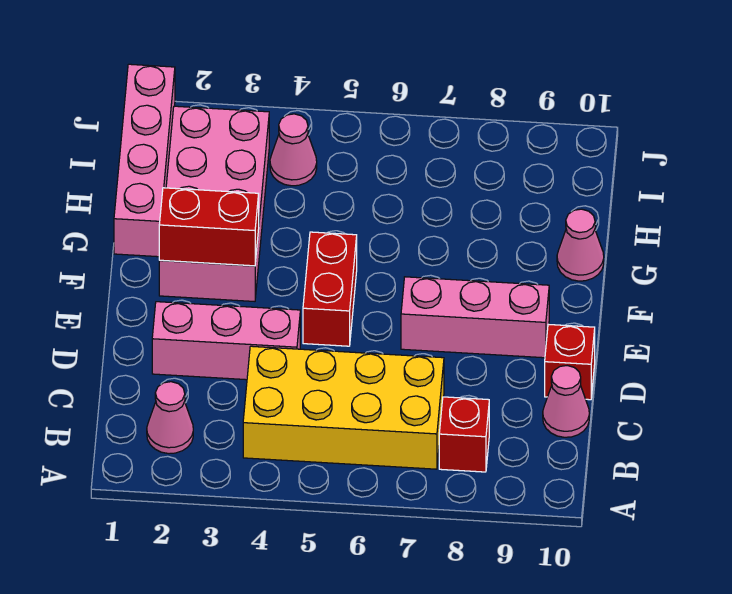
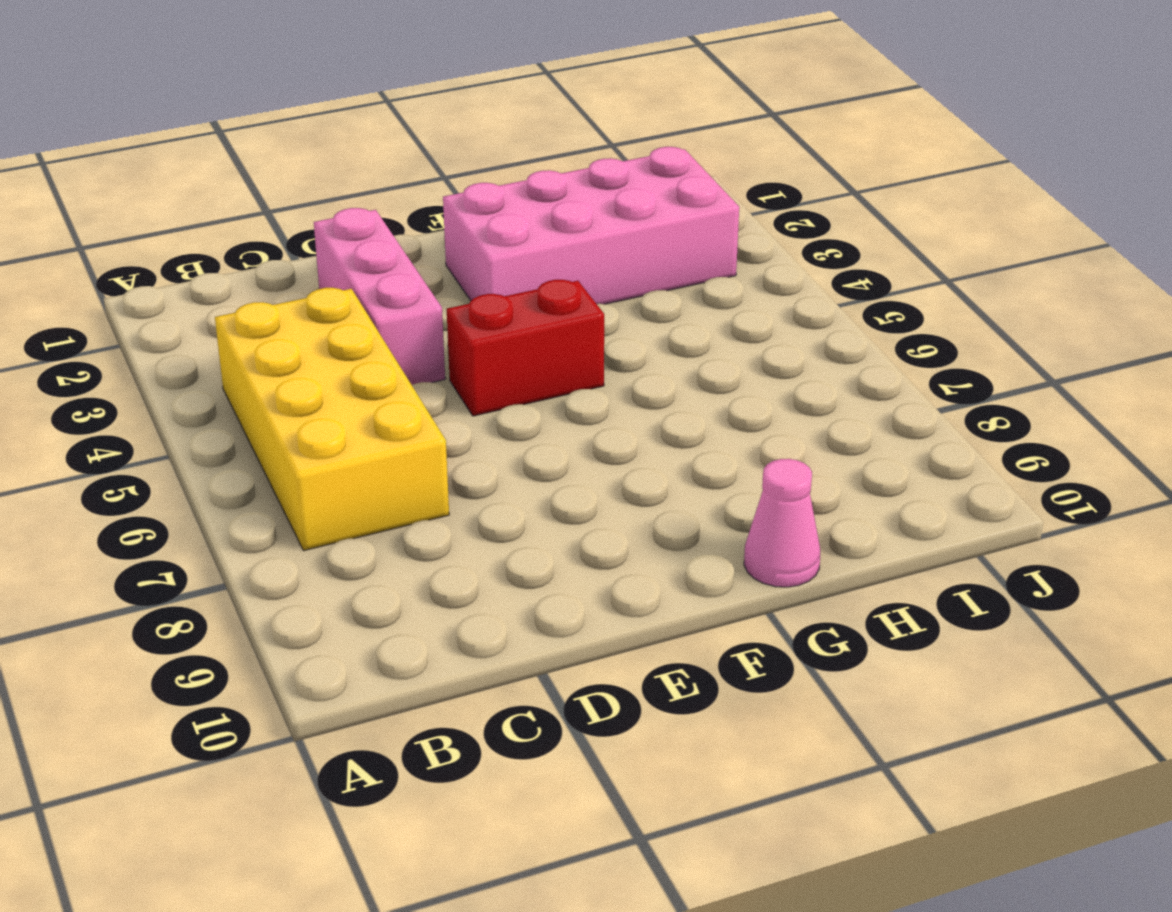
none -> pink cone B2 level 1
none -> red brick B8 level 1
none -> pink cone C10 level 1

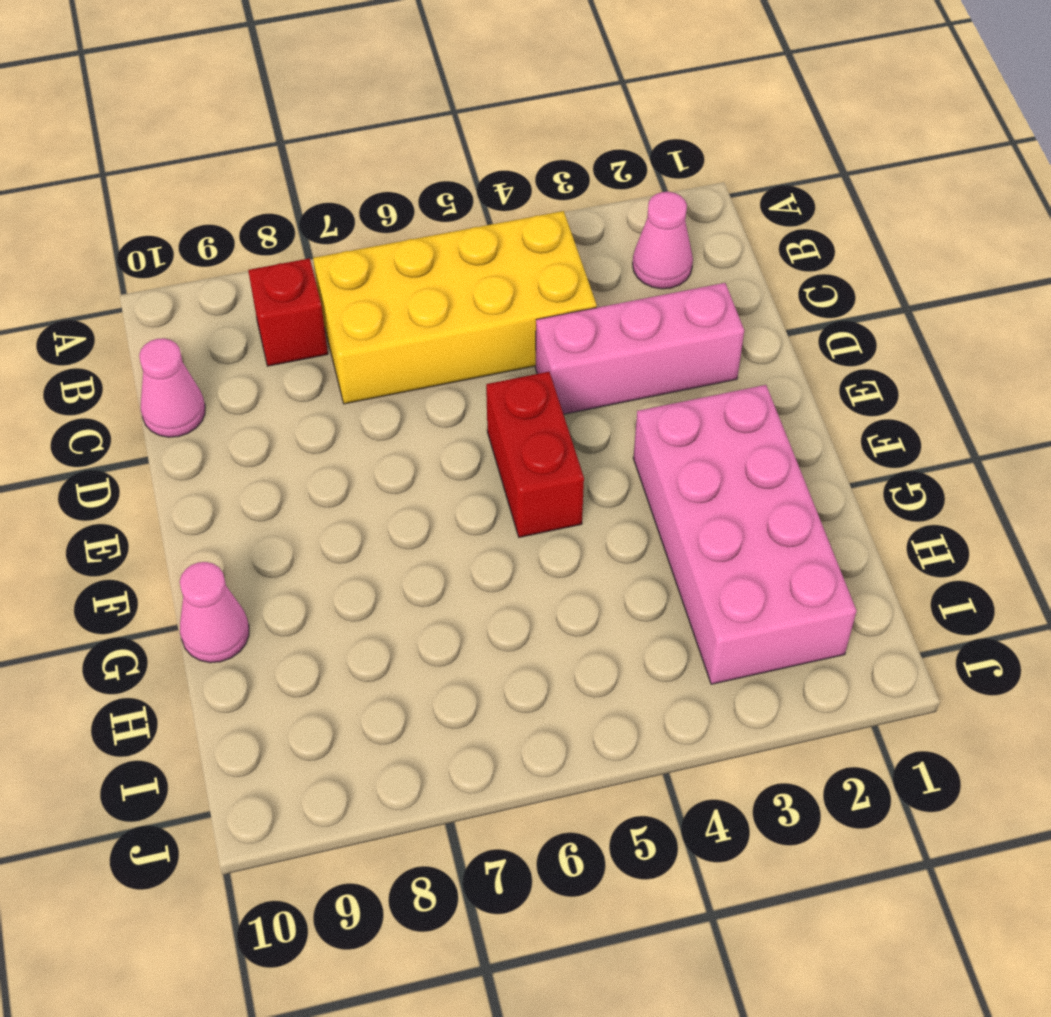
none -> red brick D10 level 1
none -> pink brick E7:E9 level 1
none -> pink brick G1:J1 level 1

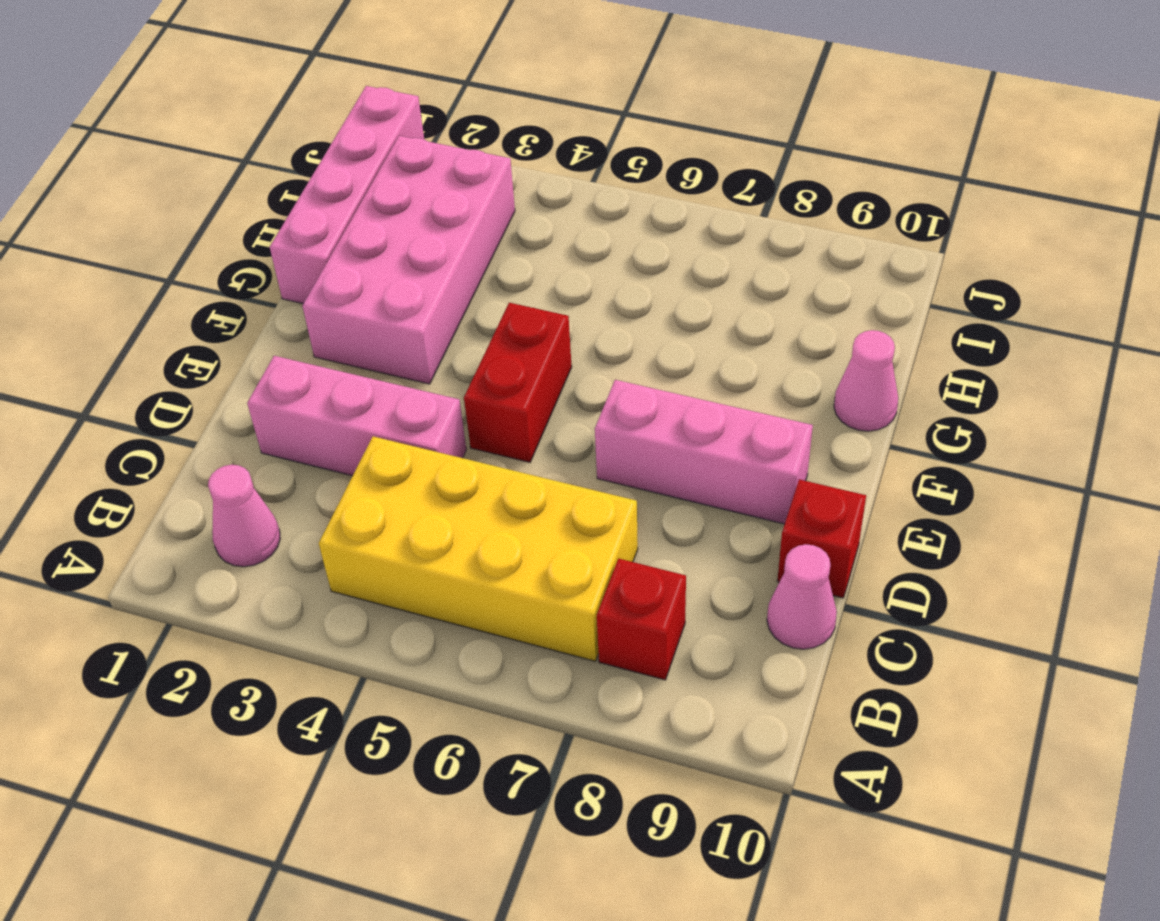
none -> pink cone I4 level 1
none -> red brick F2:F3 level 2

